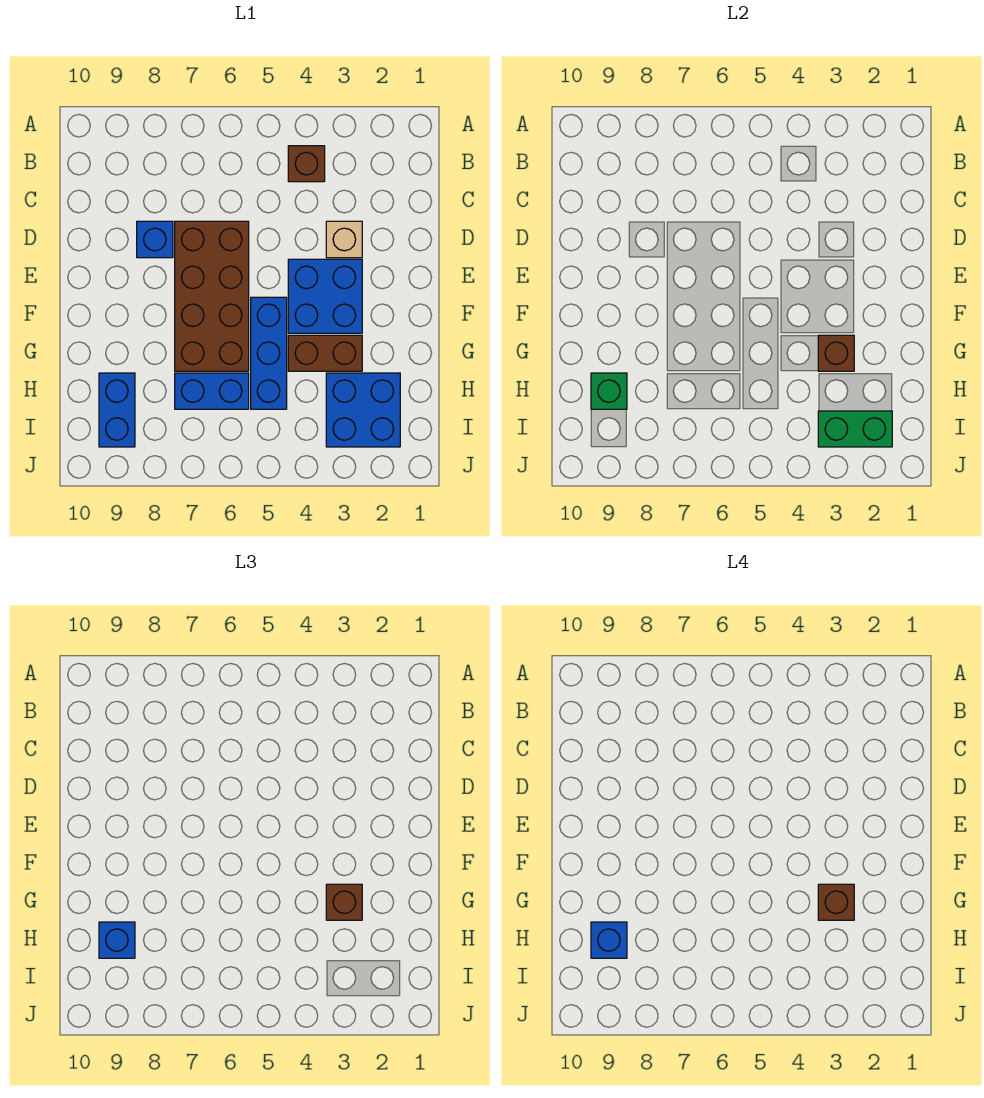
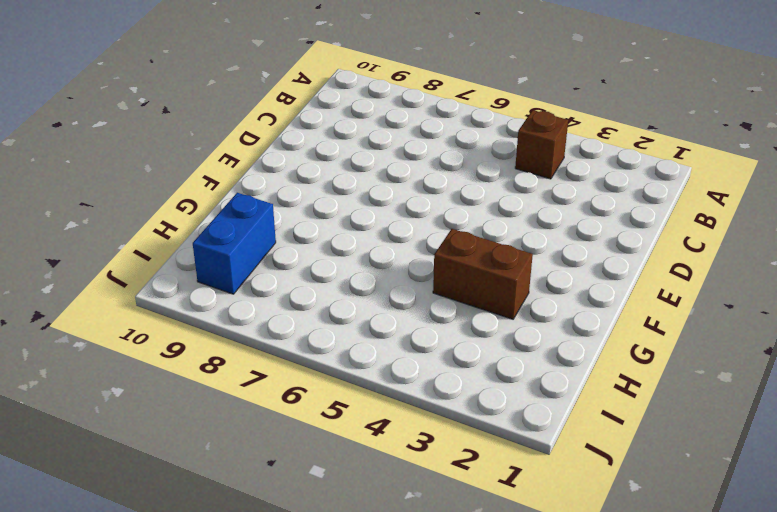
none -> tan brick D3 level 1
none -> brown brick D6:G7 level 1
none -> blue brick D8 level 1

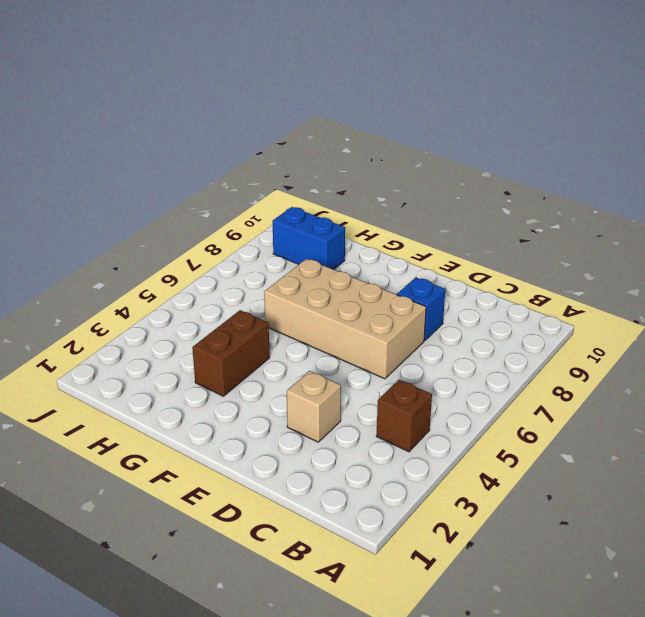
tan brick D6:G7 level 1 -> brown brick D6:G7 level 1
none -> blue brick E3:F4 level 1
none -> blue brick F5:H5 level 1
none -> blue brick H2:I3 level 1

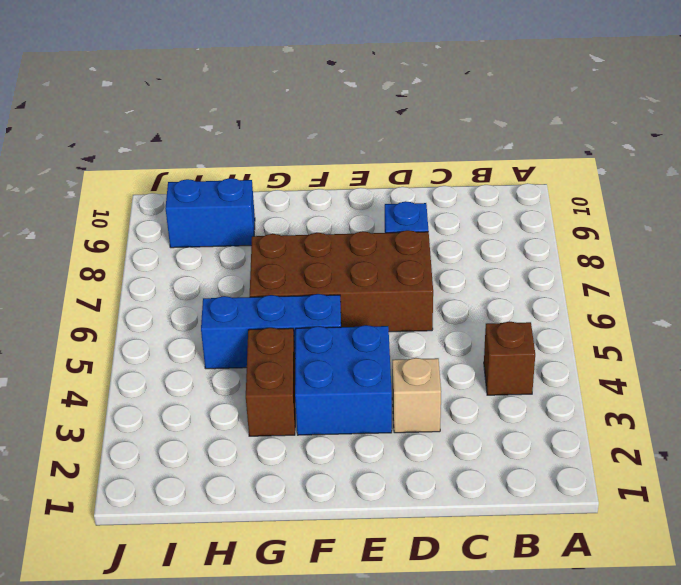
none -> blue brick H2:I3 level 1
none -> blue brick H6:H7 level 1
none -> brown brick G3 level 2

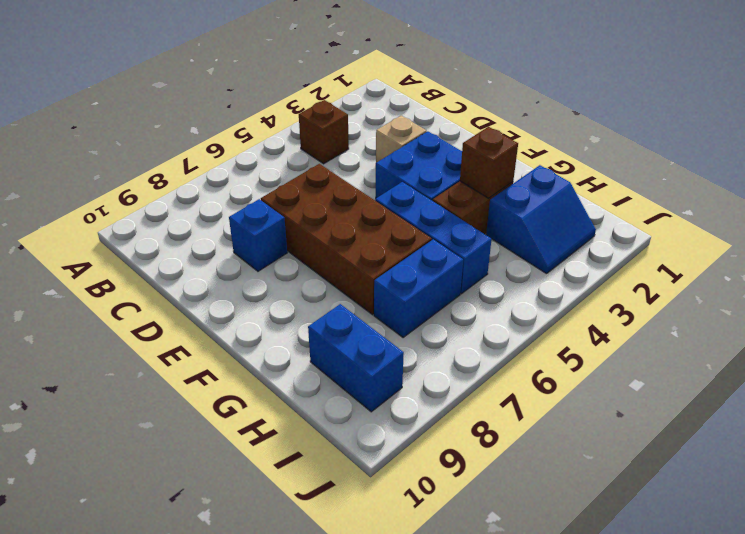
blue slope H2:I3 level 1 top H -> blue brick H2:I3 level 1
none -> green brick H9 level 2
none -> green brick I2:I3 level 2
none -> brown brick G3 level 3

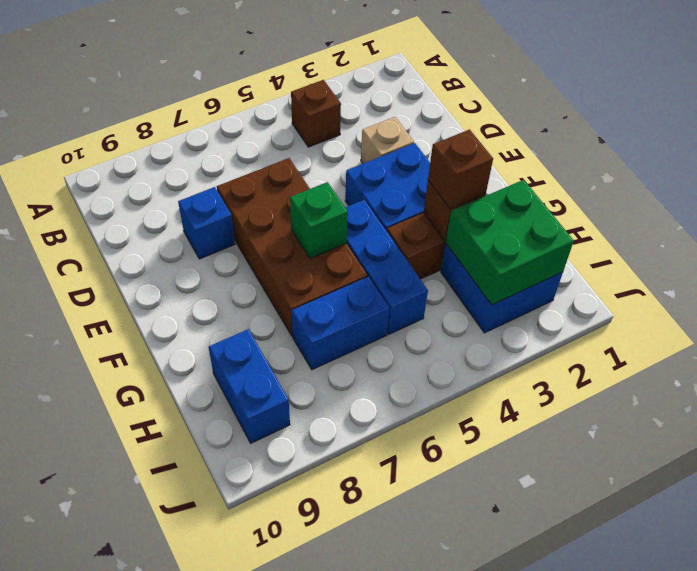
green brick F6 level 2 -> green brick H9 level 2
green brick H2:I3 level 2 -> green brick I2:I3 level 2
none -> blue brick H9 level 3
none -> brown brick G3 level 4
none -> blue brick H9 level 4

